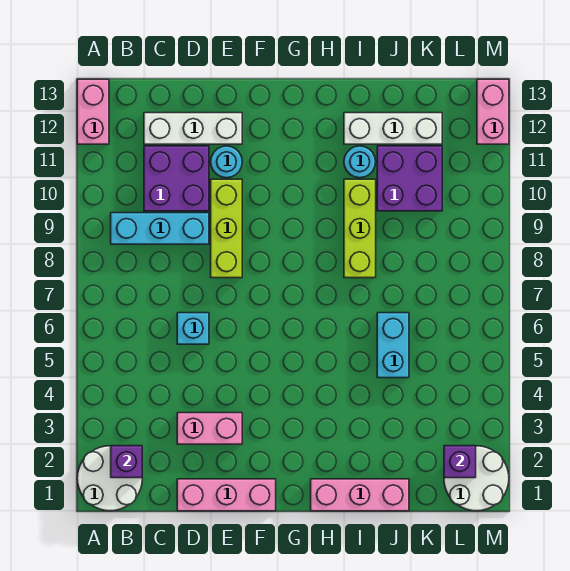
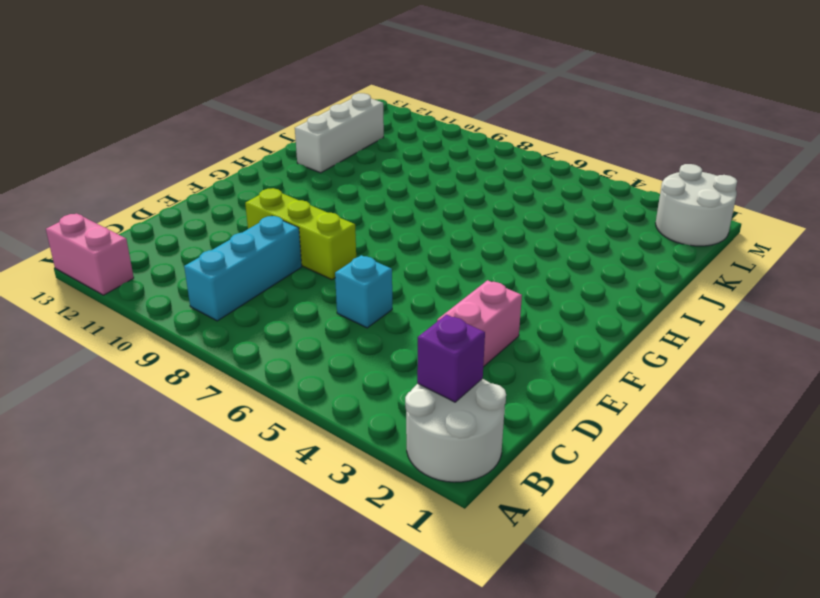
none -> purple brick C10:D11 level 1
none -> white brick C12:E12 level 1
none -> pink brick D1:F1 level 1

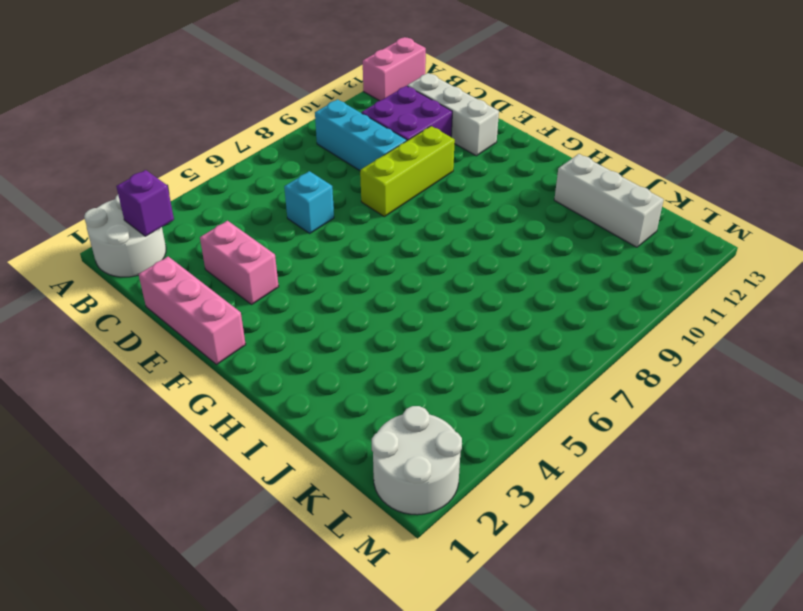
none -> cyan round brick E11 level 1
none -> pink brick H1:J1 level 1
none -> lime brick I8:I10 level 1

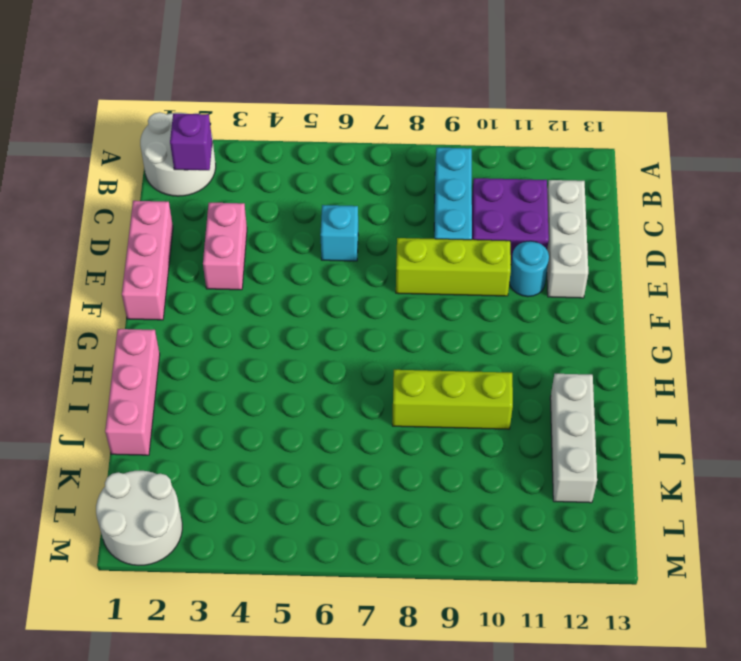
none -> pink brick A12:A13 level 1
none -> cyan round brick I11 level 1
none -> cyan brick J5:J6 level 1

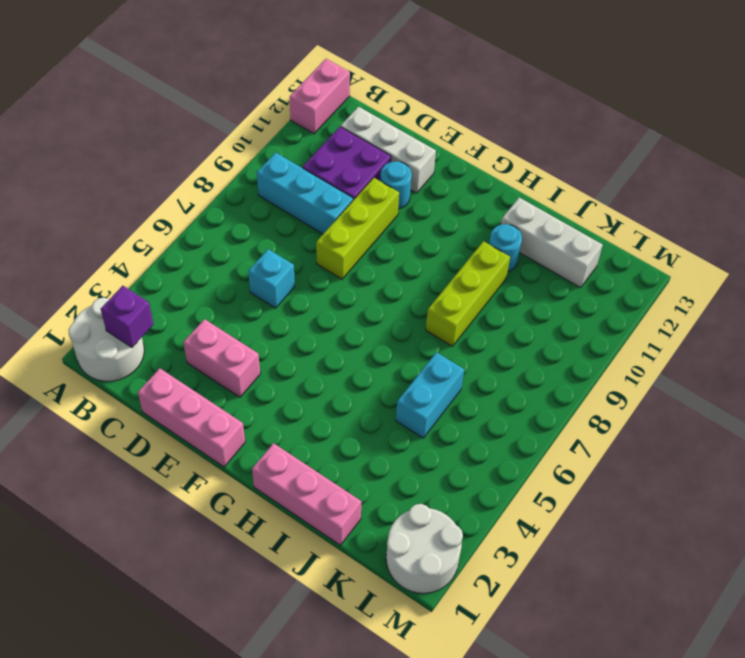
none -> purple brick J10:K11 level 1
none -> pink brick M12:M13 level 1
none -> purple brick L2 level 2

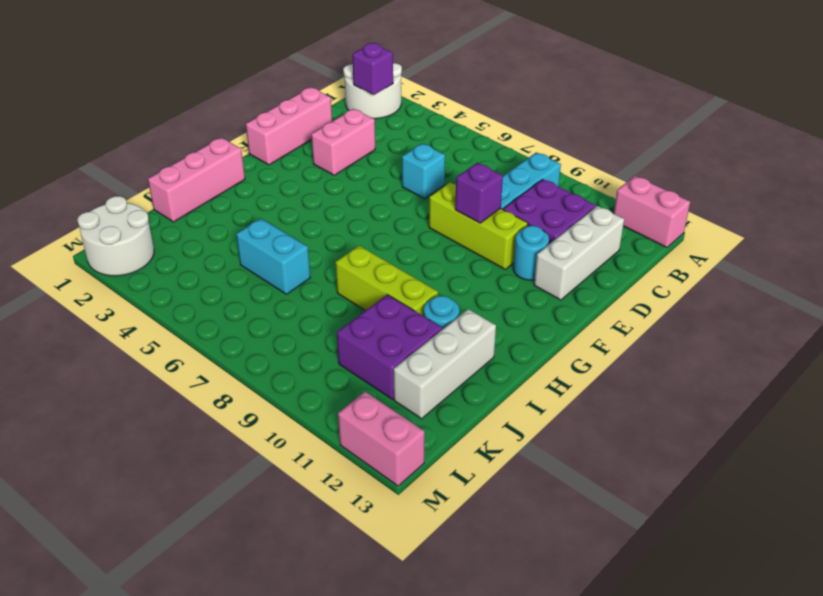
purple brick E9 level 2 -> purple brick L2 level 2

